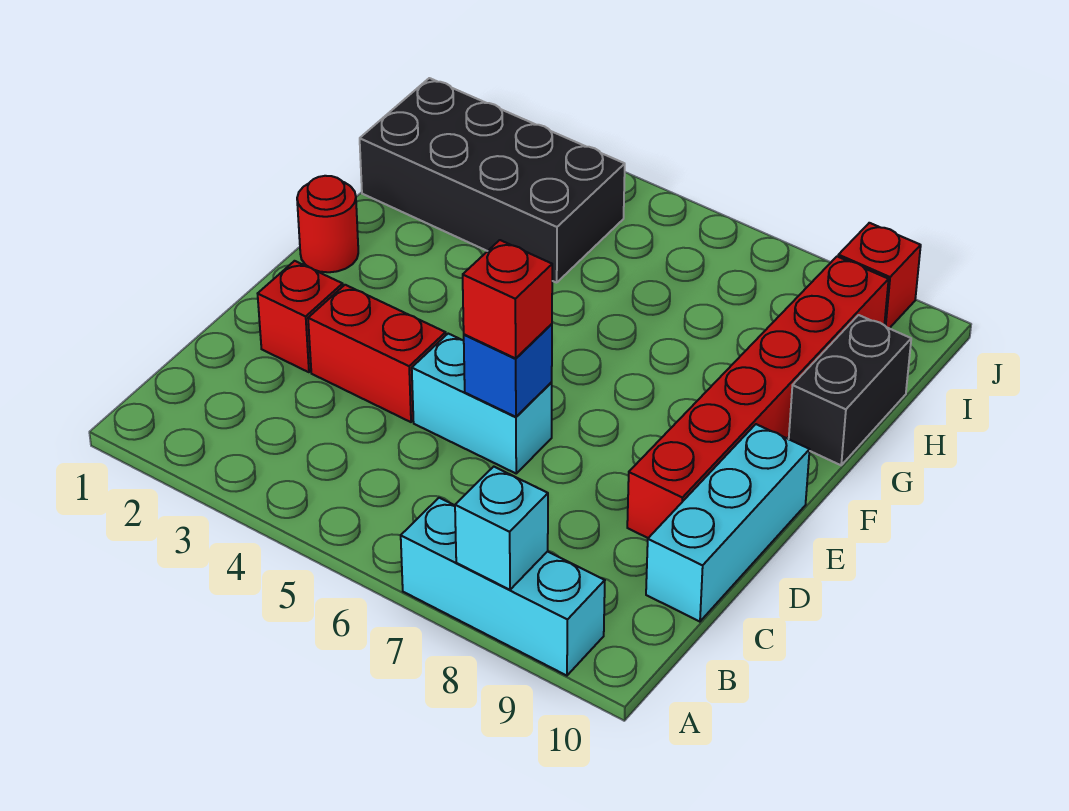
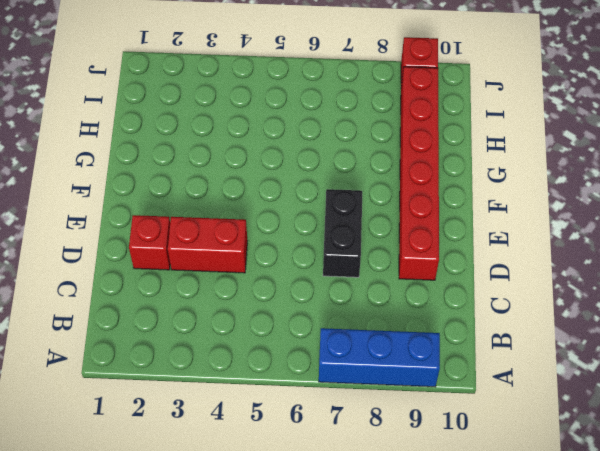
blue brick A7:A9 level 1 -> cyan brick A7:A9 level 1
black brick D7:E7 level 1 -> black brick G10:H10 level 1
none -> cyan brick C10:E10 level 1
none -> cyan brick D5:D6 level 1
none -> red round brick F1 level 1

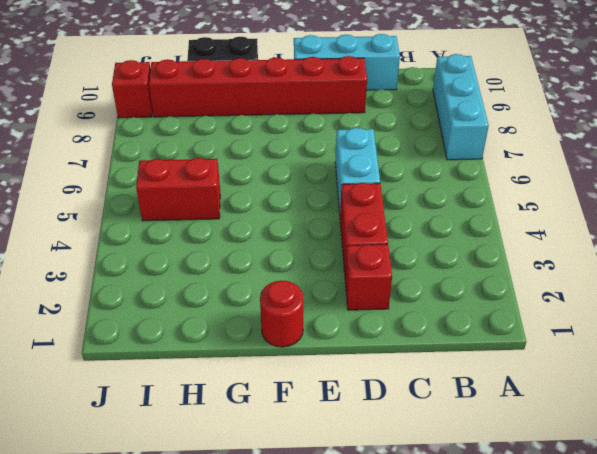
red brick H5:I5 level 1 -> none
none -> black brick H1:I4 level 1
none -> cyan brick A8 level 2
none -> blue brick D6 level 2

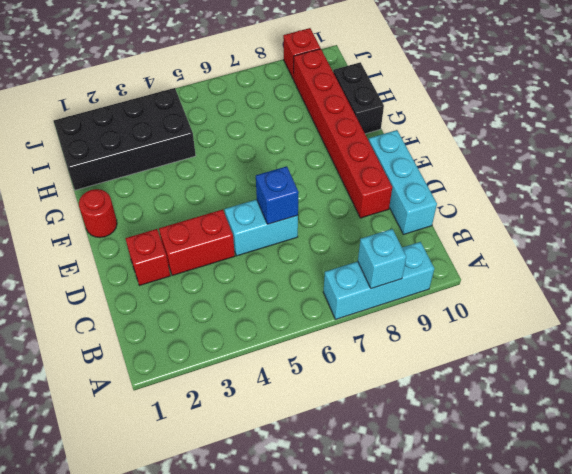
none -> red brick D6 level 3

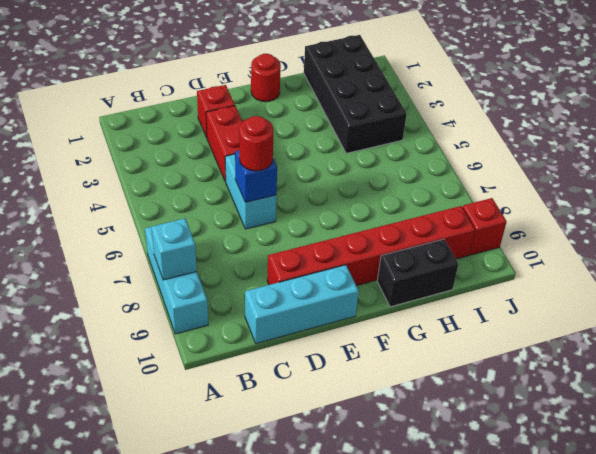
red round brick D6 level 3 -> red brick D6 level 3

